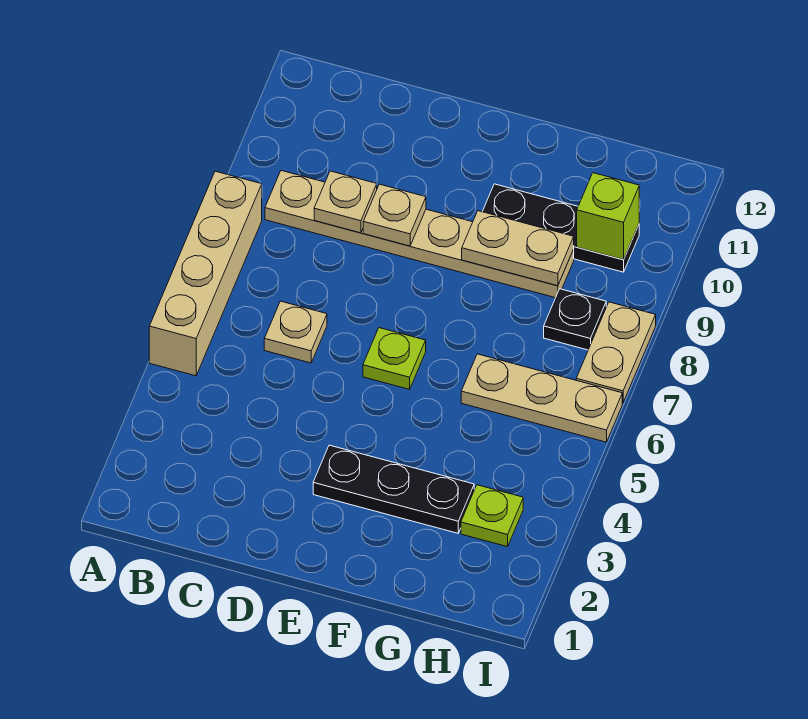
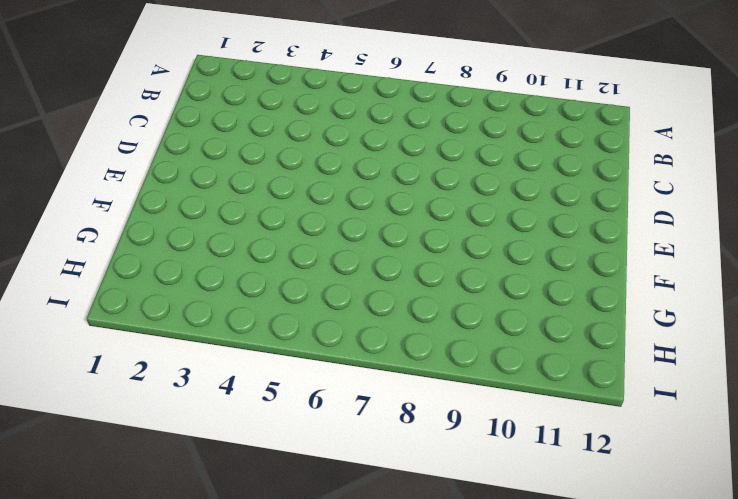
none -> tan brick A5:A8 level 1
none -> tan plate B9:G9 level 1
none -> tan plate C6 level 1

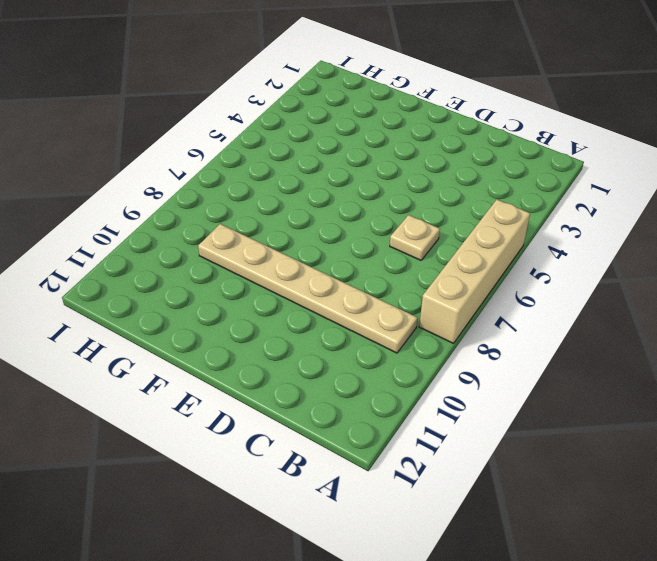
none -> black plate E3:G3 level 1
none -> lime plate E6 level 1
none -> black plate F10:H10 level 1

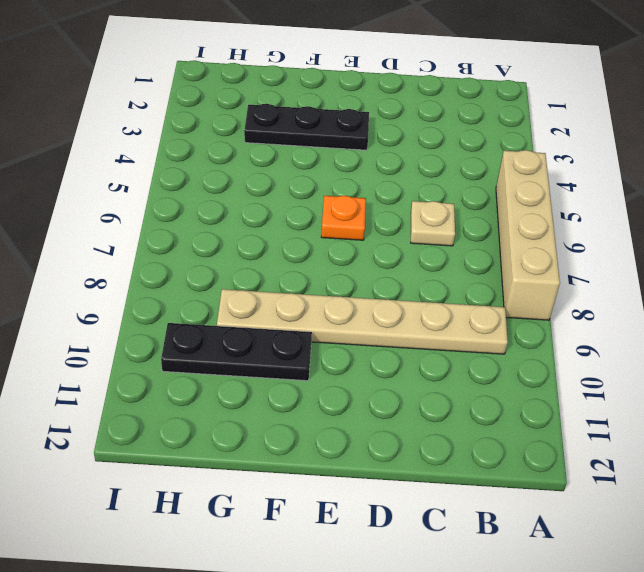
orange plate E6 level 1 -> lime plate E6 level 1
none -> tan plate G6:I6 level 1
none -> lime plate H3 level 1
none -> black plate H8 level 1

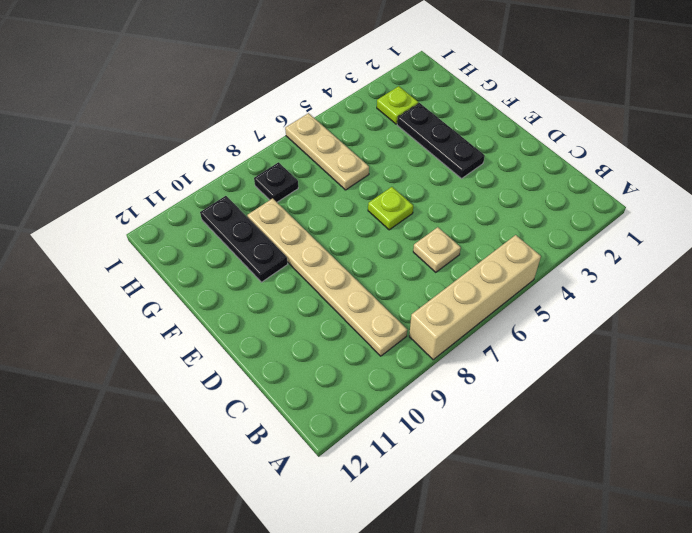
none -> tan plate I7:I8 level 1
none -> tan plate C9 level 2
none -> tan plate D9 level 2

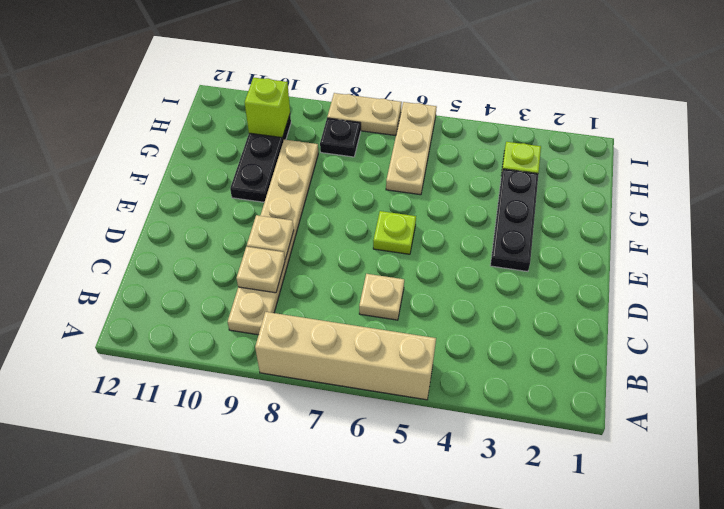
none -> tan plate F9:G9 level 2

